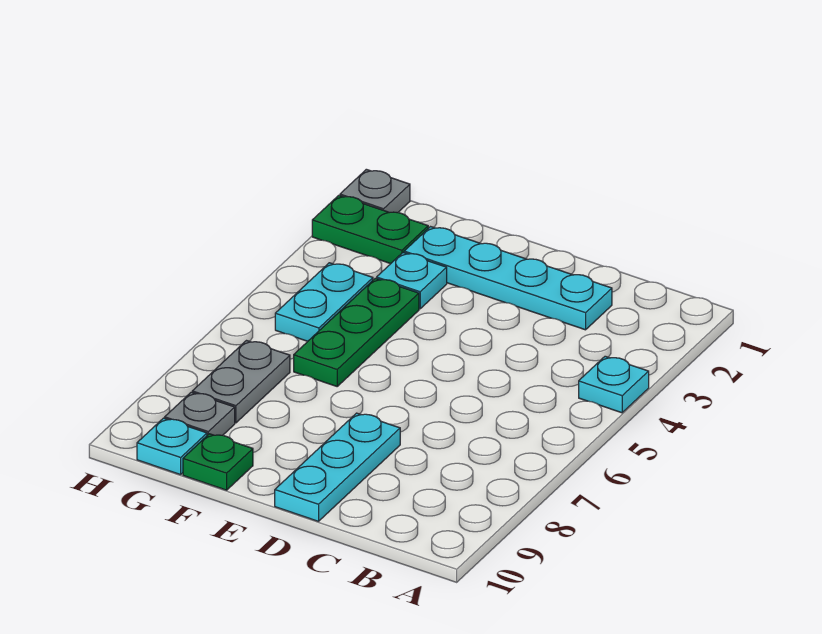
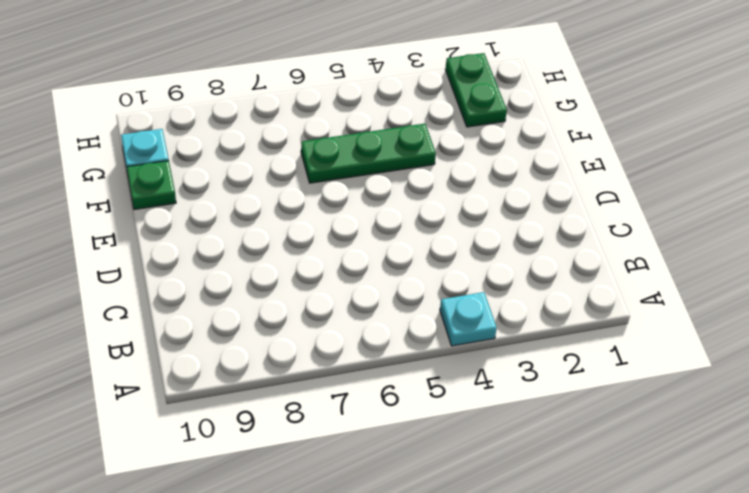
none -> cyan plate C2:F2 level 1
none -> cyan plate D8:D10 level 1
none -> cyan plate F3 level 1

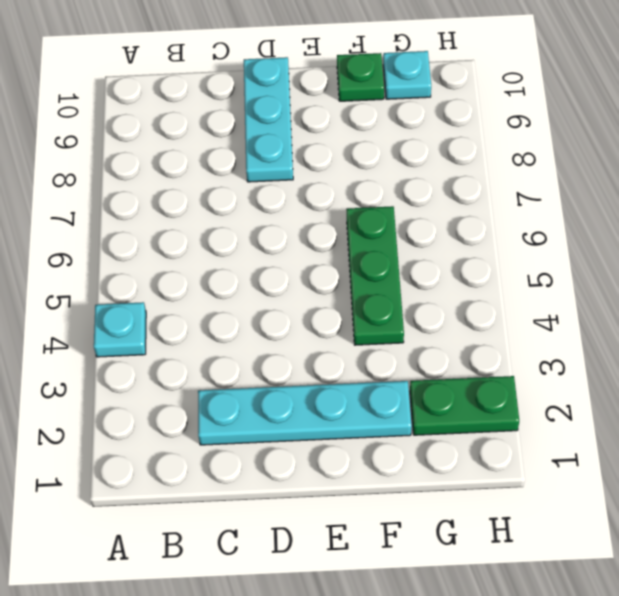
none -> cyan plate F3 level 1
none -> cyan plate G4:G5 level 1
none -> grey plate G7:G8 level 1

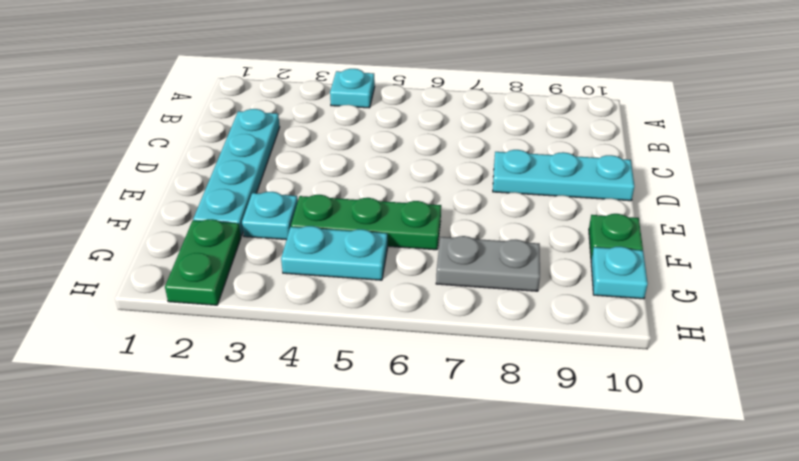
none -> grey plate G9 level 1
none -> grey plate H1 level 1

